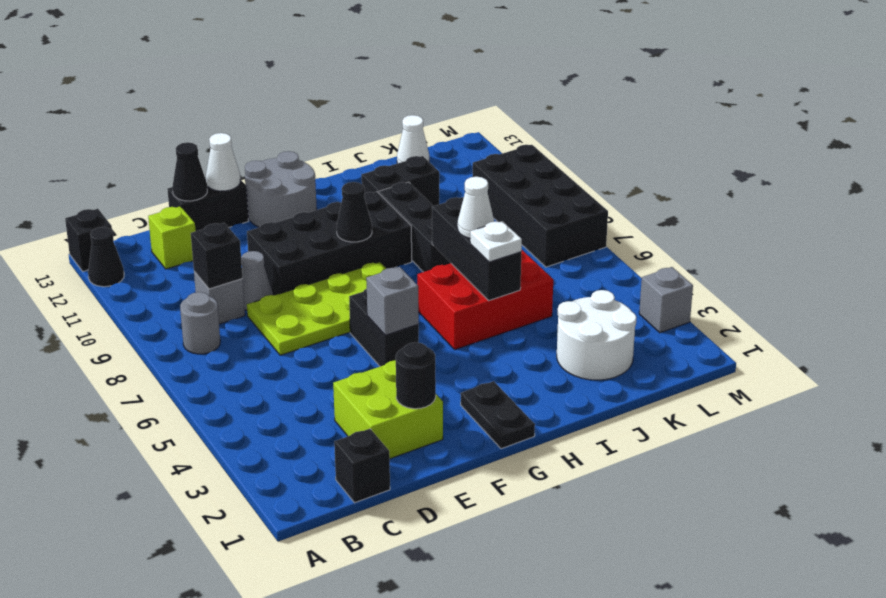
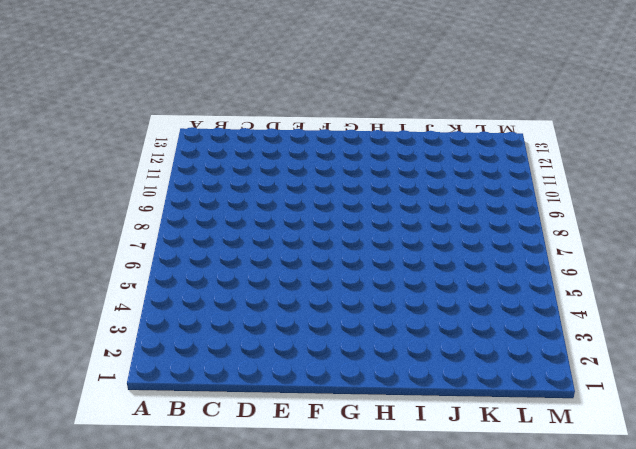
none -> black cone A12 level 1
none -> black brick A13 level 1
none -> grey round brick B8 level 1
none -> black brick C1 level 1

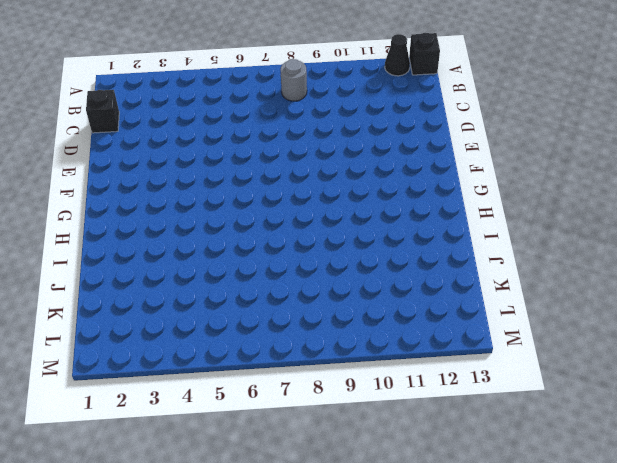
none -> grey brick C9 level 1
none -> lime brick C12 level 1
none -> lime brick D2:E3 level 1
none -> lime plate D7:G8 level 1

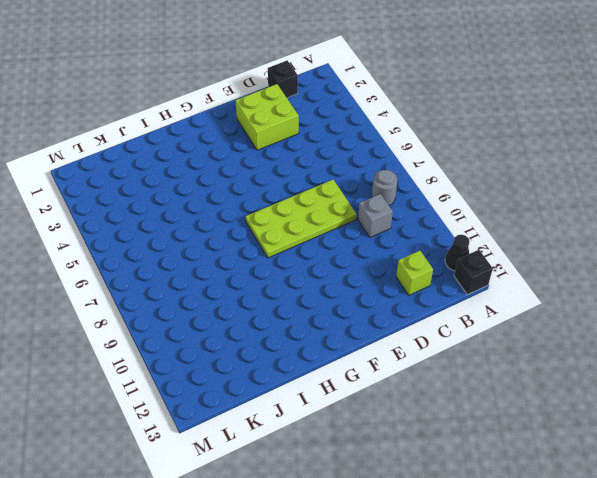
none -> grey cone D9 level 1
none -> black brick D13:E13 level 1
none -> black brick E9:H10 level 1
none -> black brick F5:F6 level 1

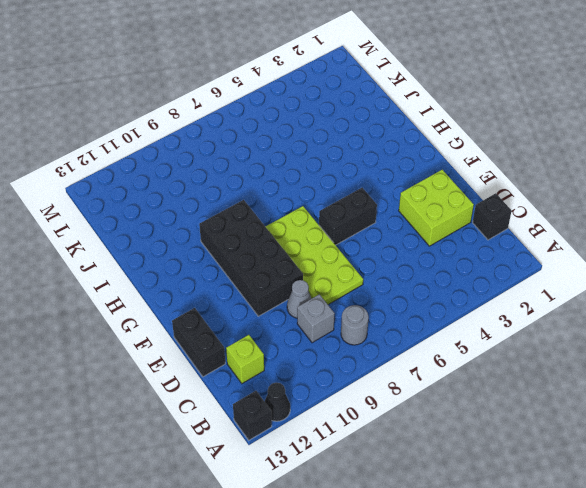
none -> grey round brick F12:G13 level 1
none -> black plate G1:G2 level 1
none -> red brick H5:J6 level 1
none -> black brick I8:I10 level 1

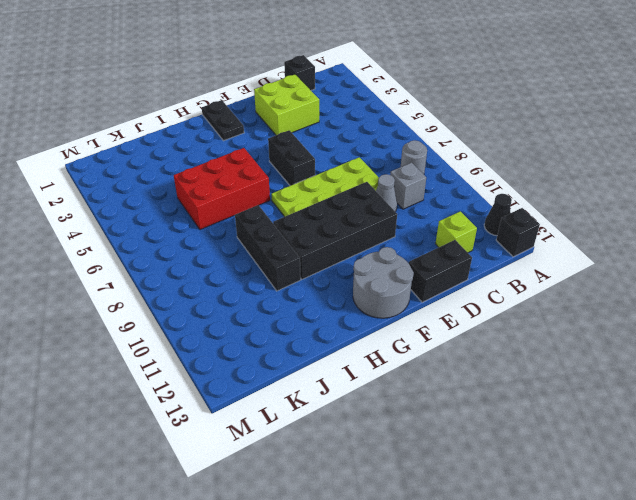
none -> black brick I11:J11 level 1
none -> white round brick J2:K3 level 1
none -> white cone K13 level 1
none -> black brick L7:M10 level 1

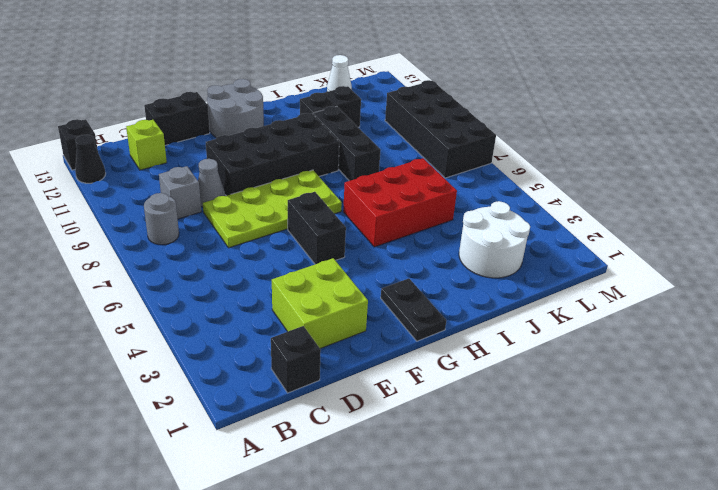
none -> grey brick M3 level 1
none -> black brick C9 level 2
none -> black cone D13 level 2
none -> black round brick E2 level 2

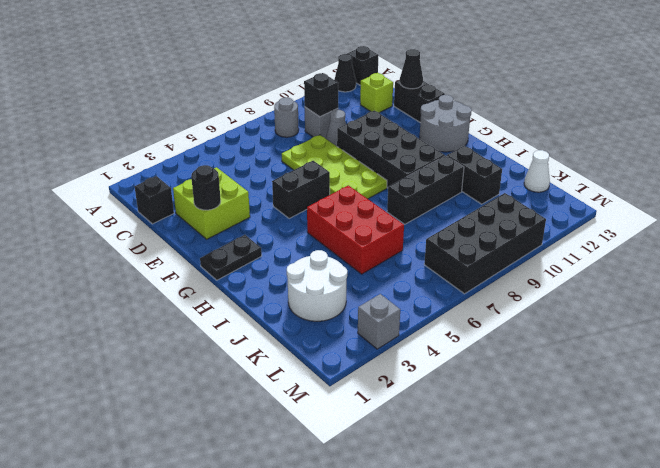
none -> white cone E13 level 2
none -> grey brick F5 level 2
none -> black cone G9 level 2
none -> black brick I5:I7 level 2

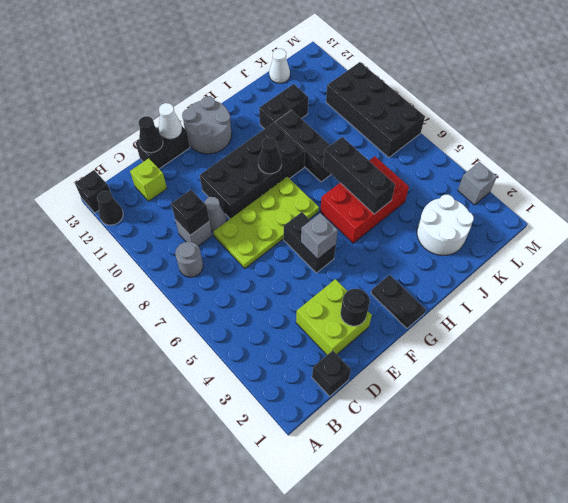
none -> white plate I5 level 3
none -> white cone I6 level 3

